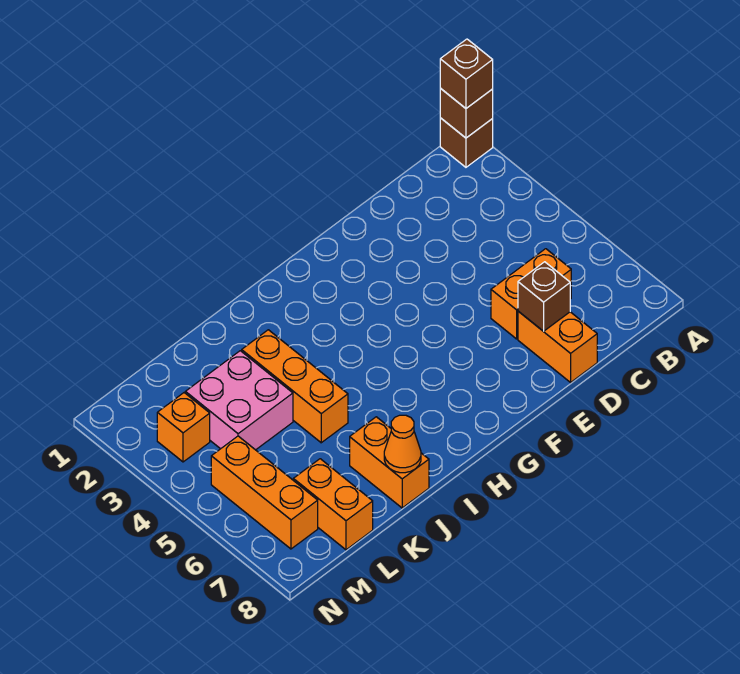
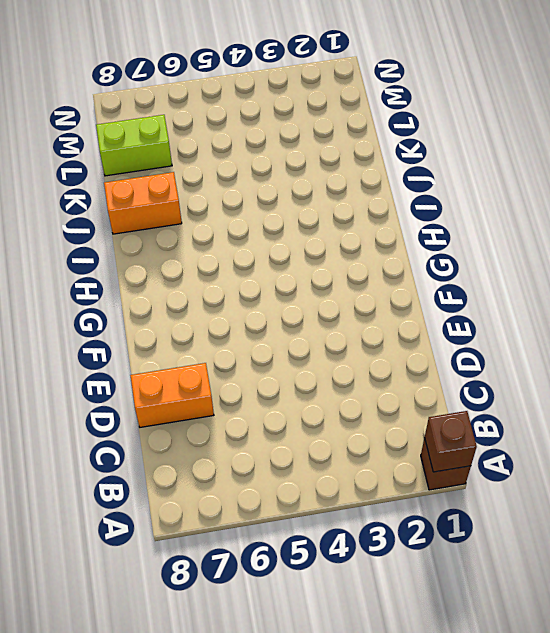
lime brick L7:L8 level 1 -> orange brick L7:L8 level 1
none -> orange brick C6:D6 level 1
none -> orange brick J3:J5 level 1
none -> pink brick K3:L4 level 1

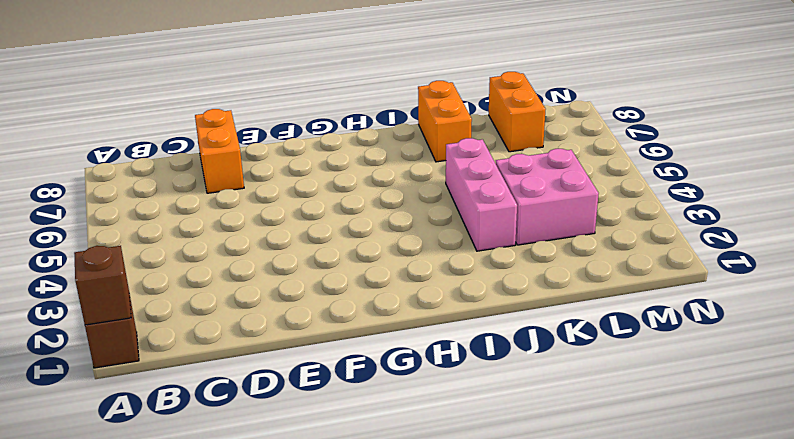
pink brick J3:J5 level 1 -> orange brick J3:J5 level 1
none -> orange brick C6:D6 level 1
none -> orange brick M3 level 1
none -> orange brick M5:M7 level 1

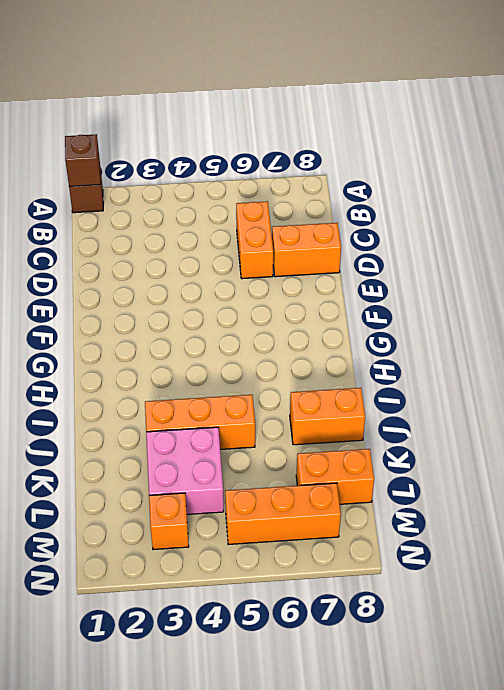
none -> brown brick D7 level 2
none -> orange cone J8 level 2
none -> brown brick A1 level 3

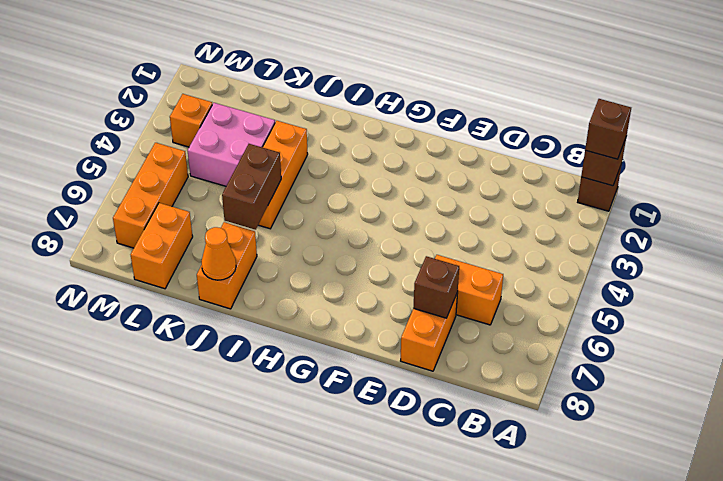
brown brick J5:J6 level 2 -> none

